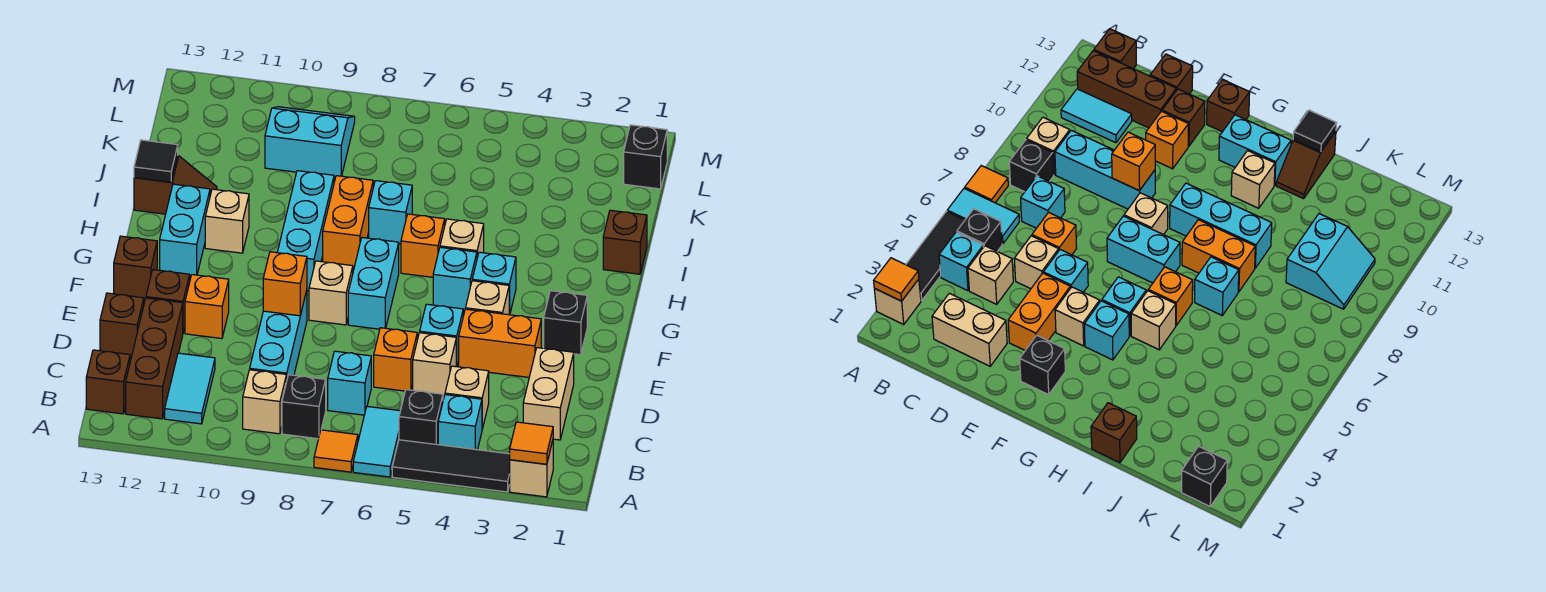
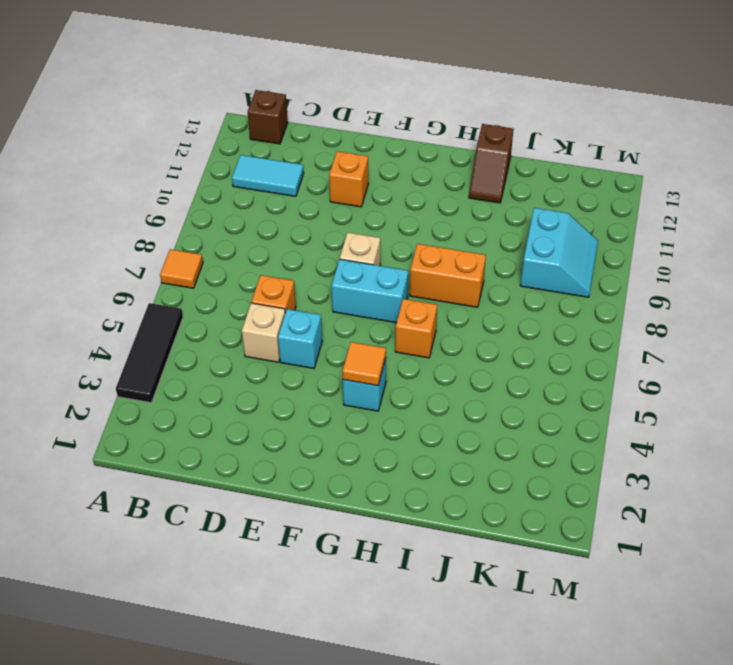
orange tile G4 level 2 -> orange tile A2 level 2
none -> tan brick A2 level 1
none -> cyan tile A6:B6 level 1
none -> cyan brick B4 level 1
none -> black brick B5 level 1

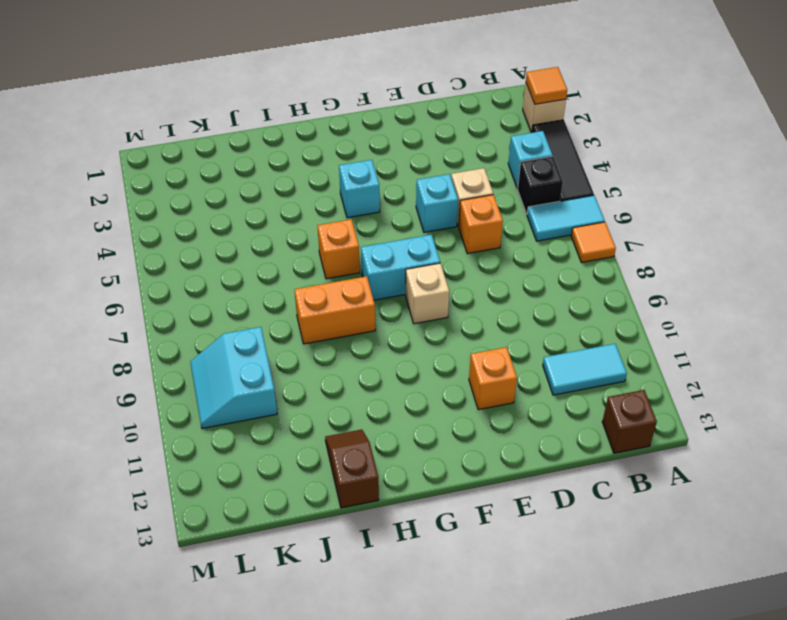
none -> black brick B8 level 1
none -> tan brick B9 level 1
none -> brown brick B12:D12 level 1
none -> tan brick C2:D2 level 1

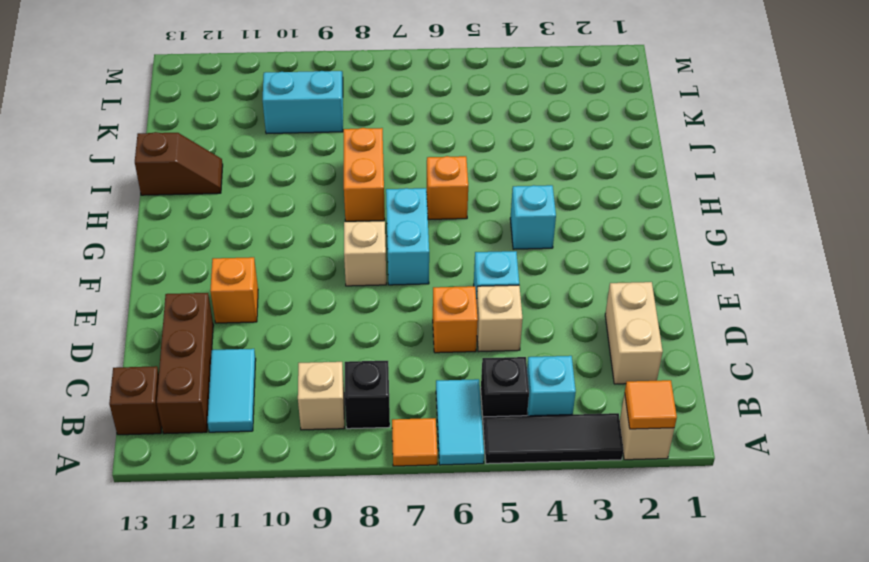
none -> tan brick C4 level 1
none -> cyan brick C7 level 1
none -> cyan brick C9:E9 level 1
none -> brown brick D13 level 1

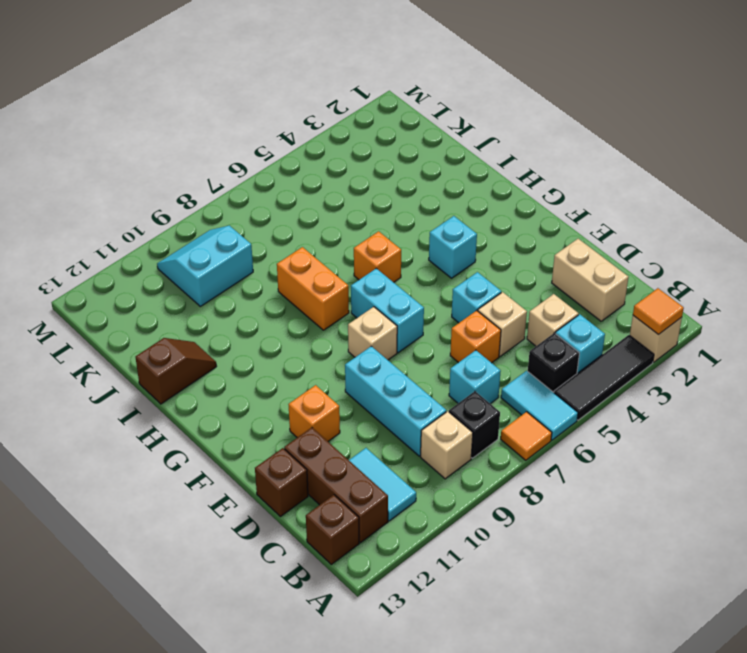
none -> orange brick E3:E4 level 1
none -> brown brick E12 level 1
none -> black brick F2 level 1
none -> tan brick F4 level 1

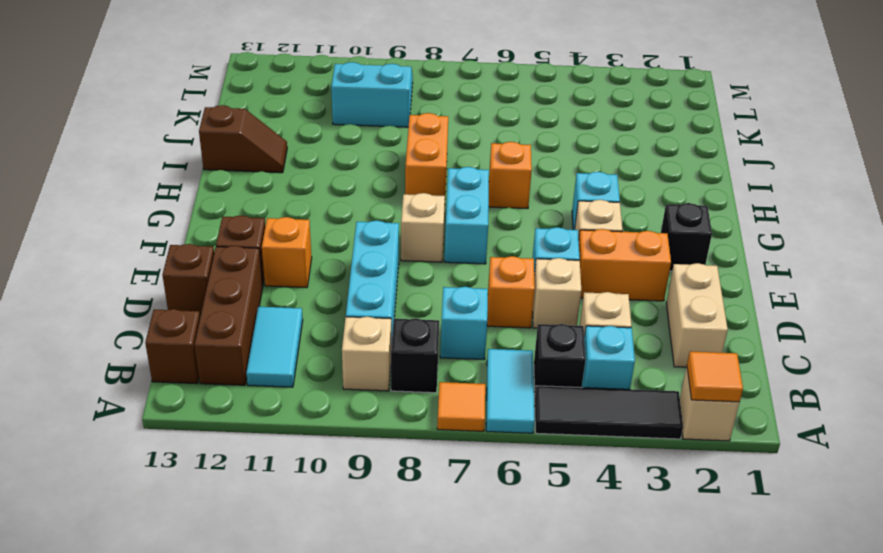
none -> brown brick F13 level 1
none -> cyan brick G5 level 1
none -> cyan brick G9:I9 level 1
none -> cyan brick G12:H12 level 1

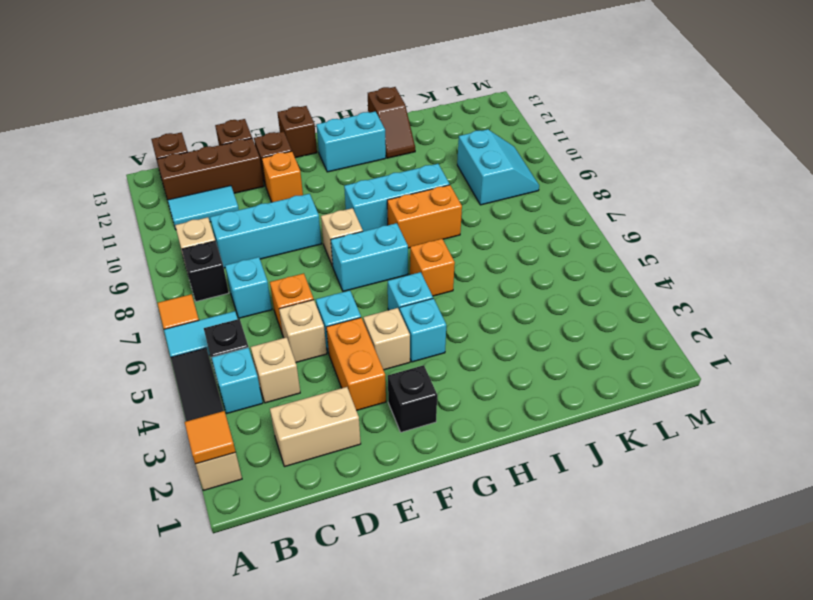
none -> tan brick H5 level 1
none -> tan brick H11 level 1
none -> brown brick I1 level 1
none -> cyan brick I7 level 1

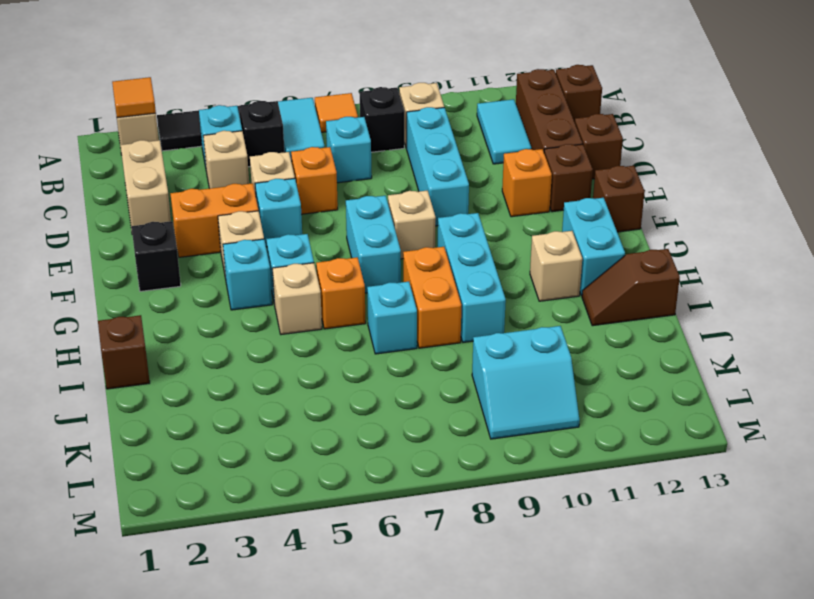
none -> black brick L1 level 1
none -> orange brick E9 level 2
none -> black tile I13 level 2

